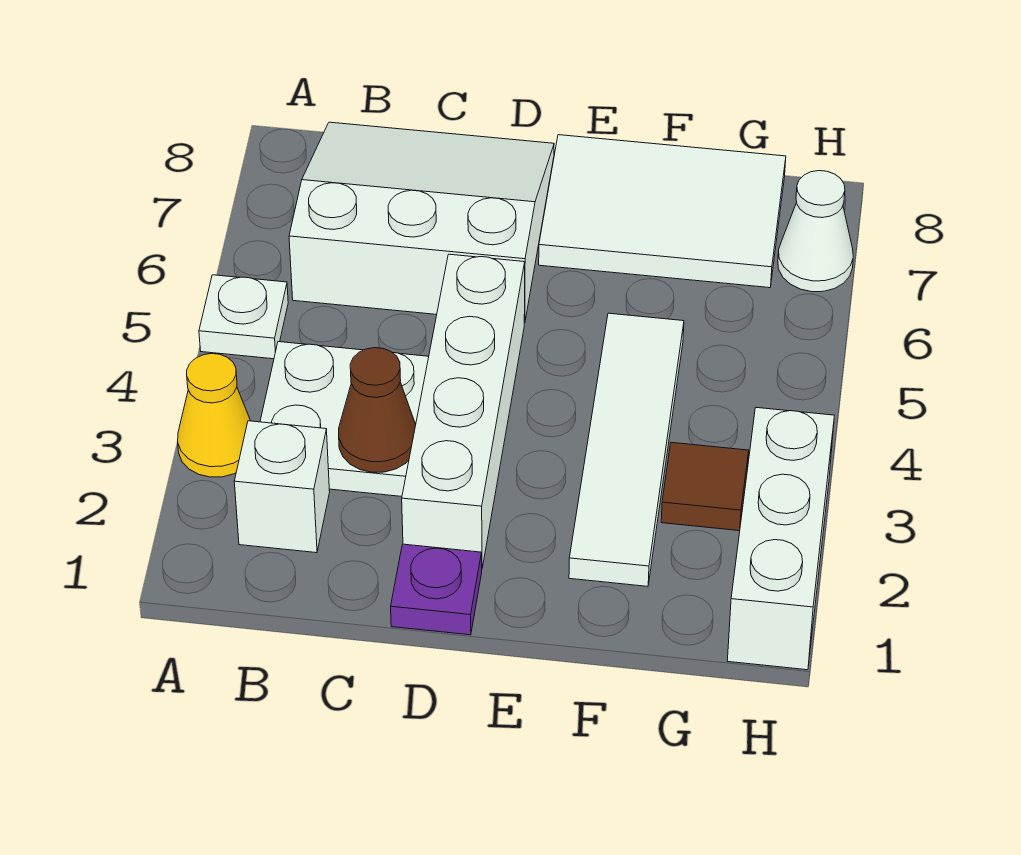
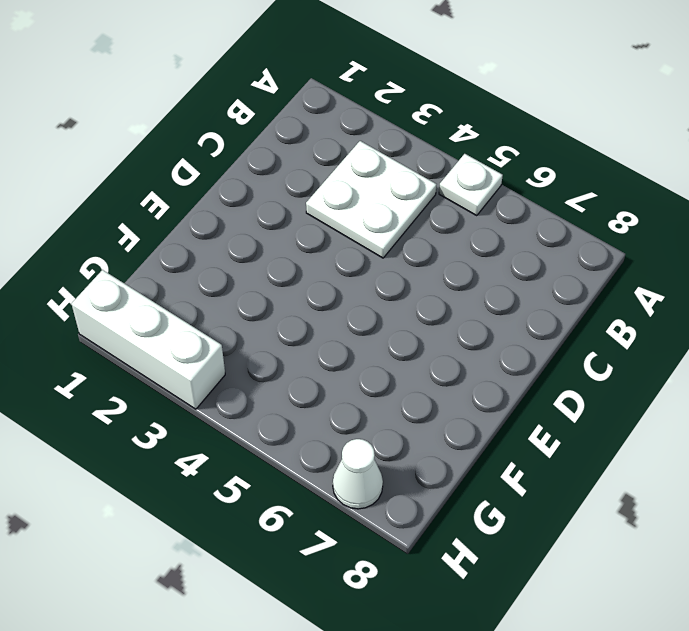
none -> yellow cone A3 level 1
none -> white brick B2 level 1
none -> white slope B6:D8 level 1 top 6

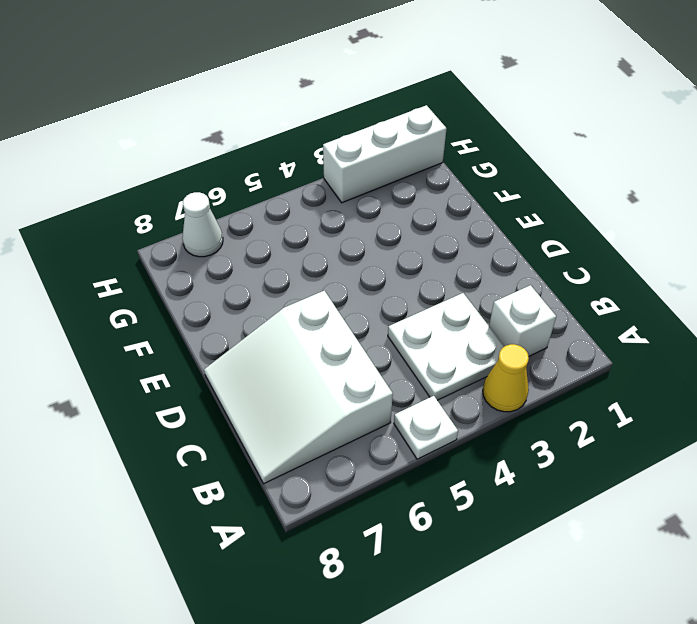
none -> purple plate D1 level 1
none -> white brick D2:D5 level 1
none -> white tile E7:G8 level 1

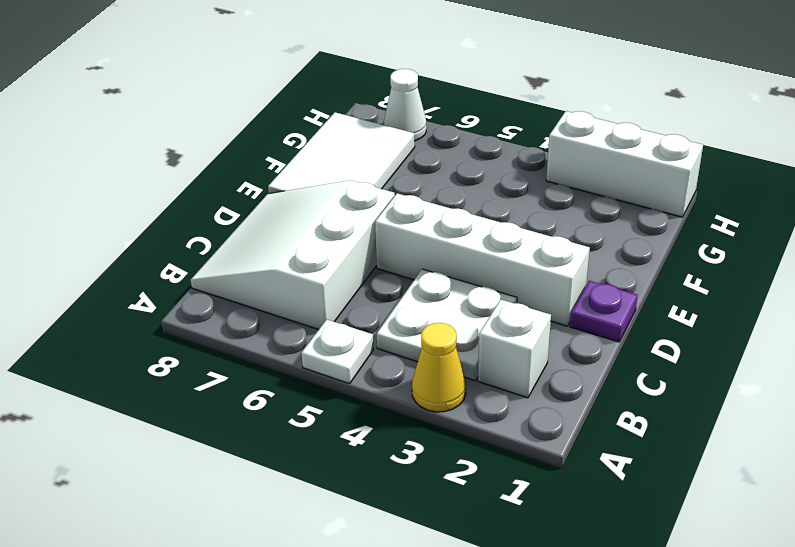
none -> white tile F2:F5 level 1
none -> brown tile G3 level 1
none -> brown cone C3 level 2

